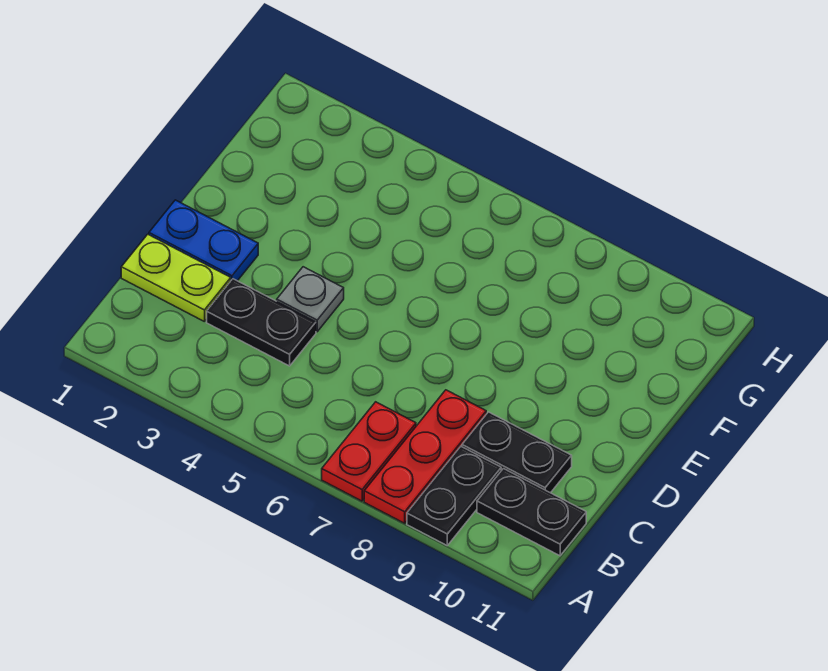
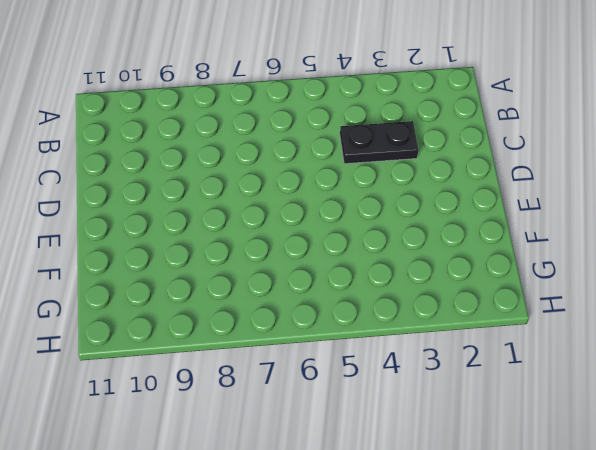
none -> red plate A7:B7 level 1
none -> red plate A8:C8 level 1

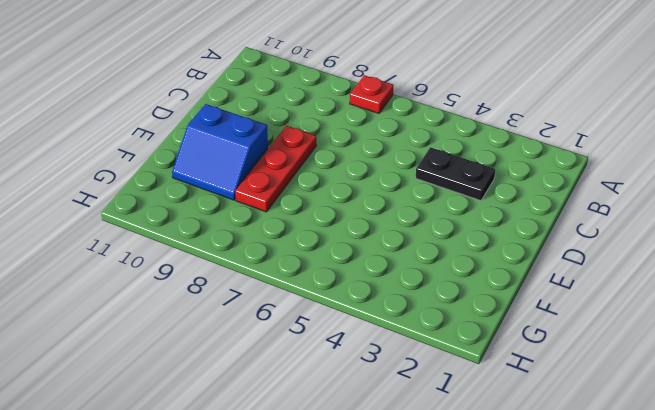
red plate A7 level 1 -> red plate A7:B7 level 1
red plate D8:F8 level 1 -> red plate A8:C8 level 1
blue slope E9:F10 level 1 top E -> none
none -> black plate A9:B9 level 1
none -> black plate B10:B11 level 1

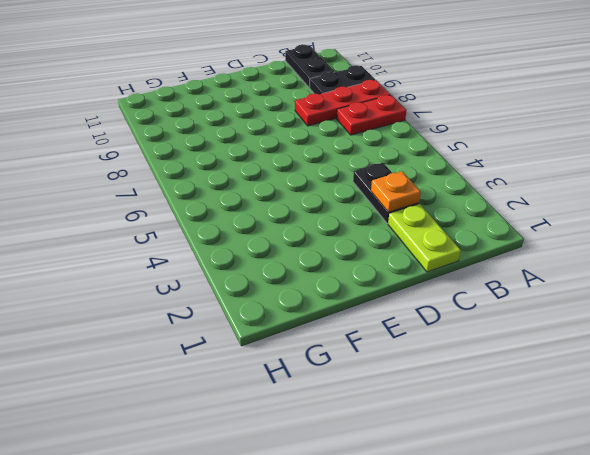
orange plate C3 level 2 -> none
none -> black plate C9:C10 level 1
none -> blue plate D1:D2 level 1

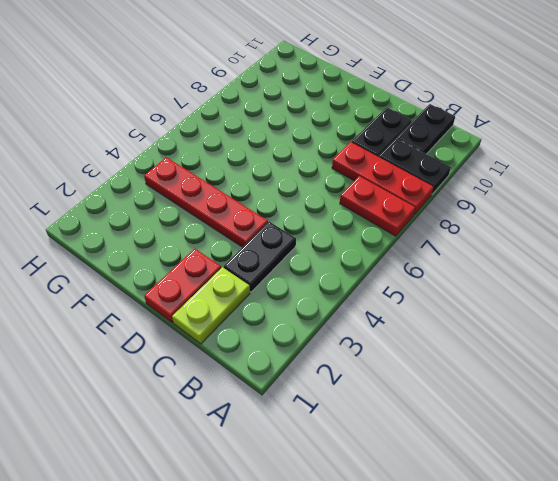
red plate D1:D2 level 1 -> blue plate D1:D2 level 1
red plate D4:G4 level 1 -> grey plate D4 level 1

